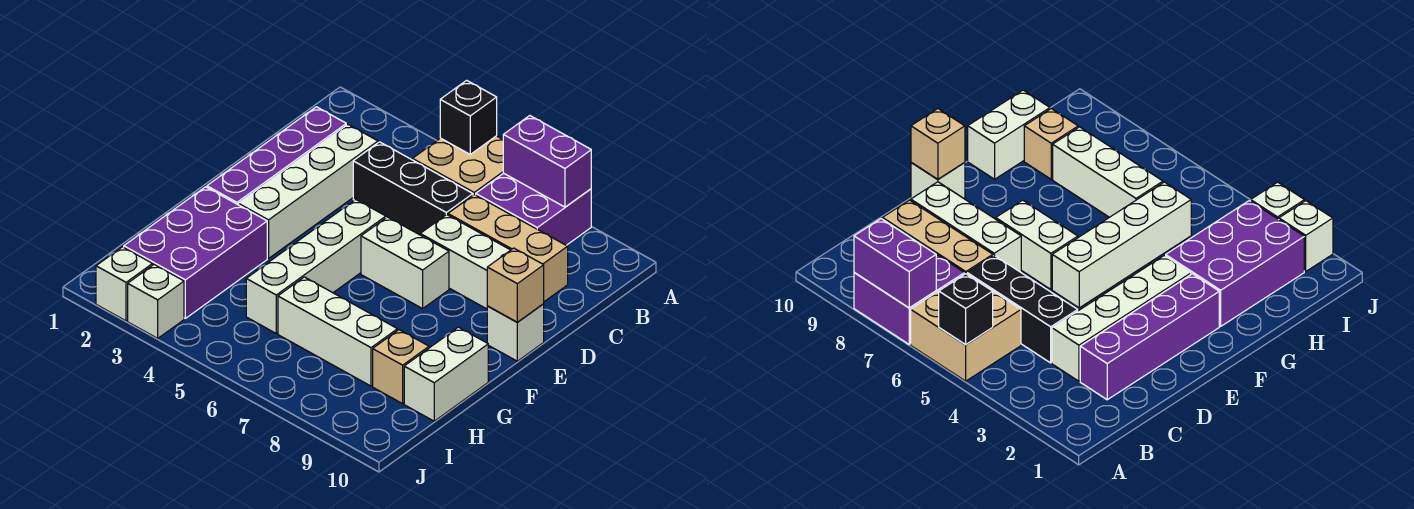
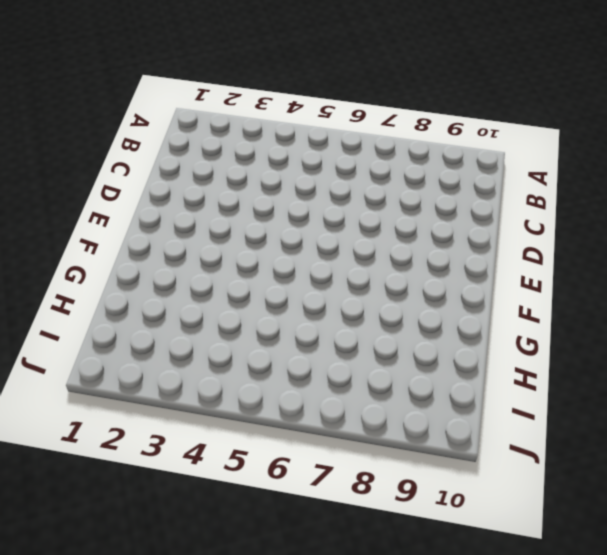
none -> tan brick A5:B6 level 1
none -> purple brick A7:B8 level 1
none -> purple brick C2:F2 level 1

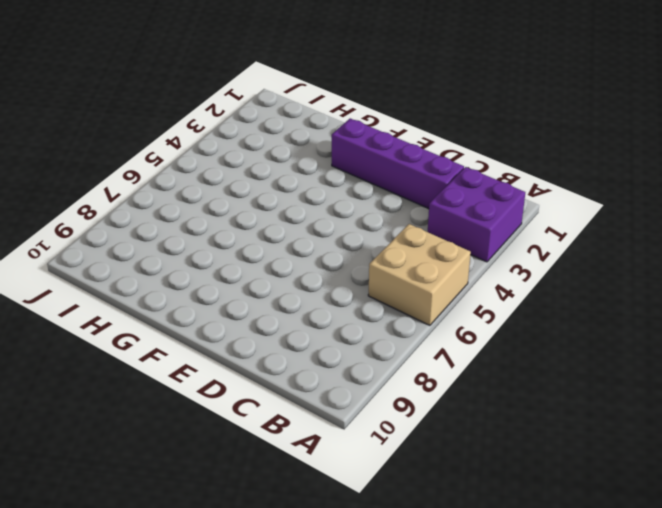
purple brick A2:B3 level 1 -> purple brick A7:B8 level 1
none -> white brick C3:F3 level 1
none -> black brick C4:C6 level 1
none -> tan brick C7:C9 level 1

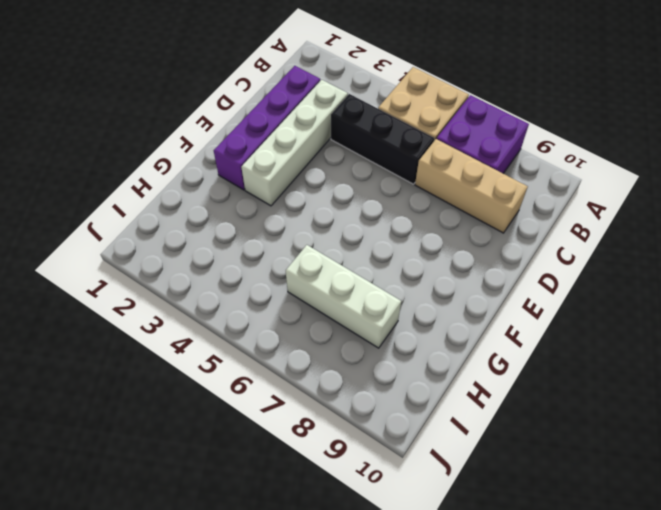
none -> white brick D7:D9 level 1
none -> white brick E5:H5 level 1
none -> white brick E6:E7 level 1

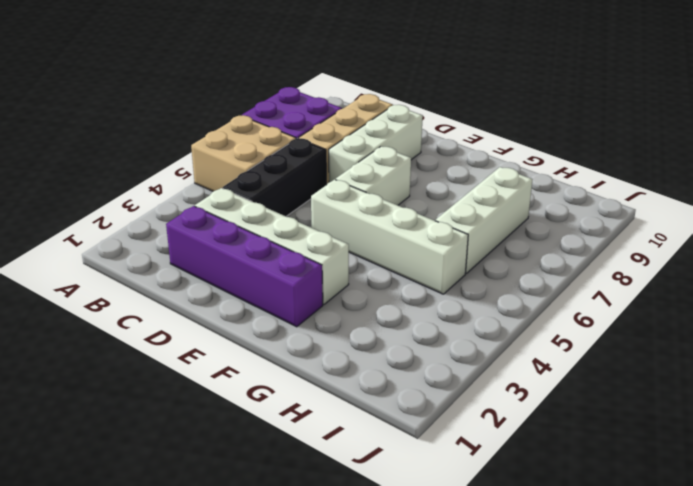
none -> white brick E10 level 1
none -> purple brick G2:I3 level 1
none -> white brick G10:H10 level 1

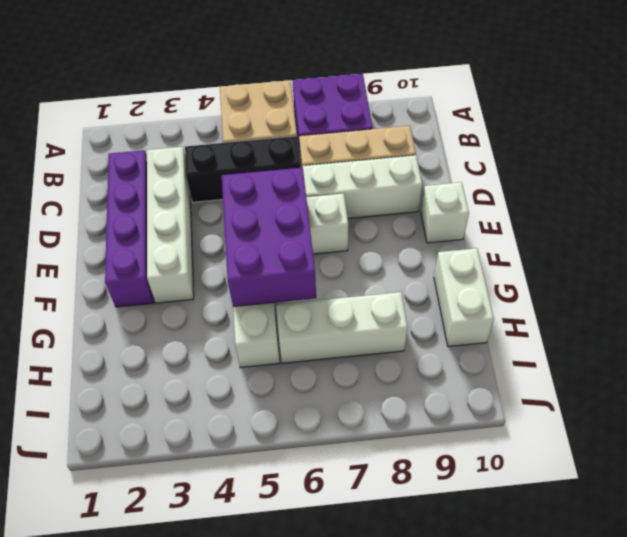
purple brick E5:G6 level 2 -> purple brick G2:I3 level 1
none -> tan brick H9 level 1
none -> white brick J2 level 1
none -> white brick J3 level 1

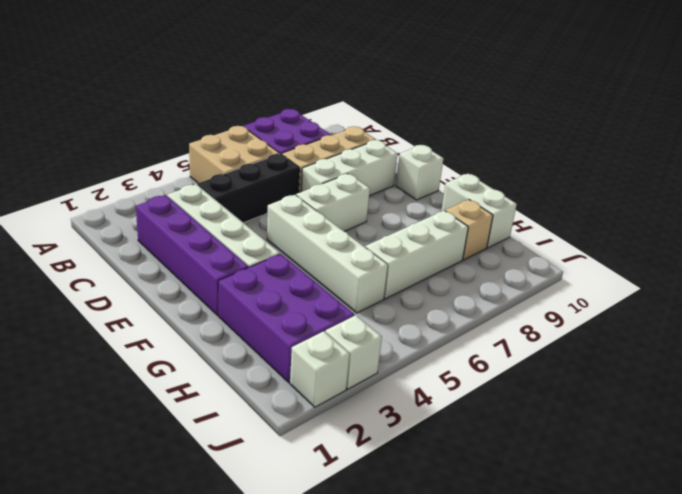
none -> black brick A5 level 2
none -> purple brick A7:A8 level 2
none -> tan brick E10 level 2

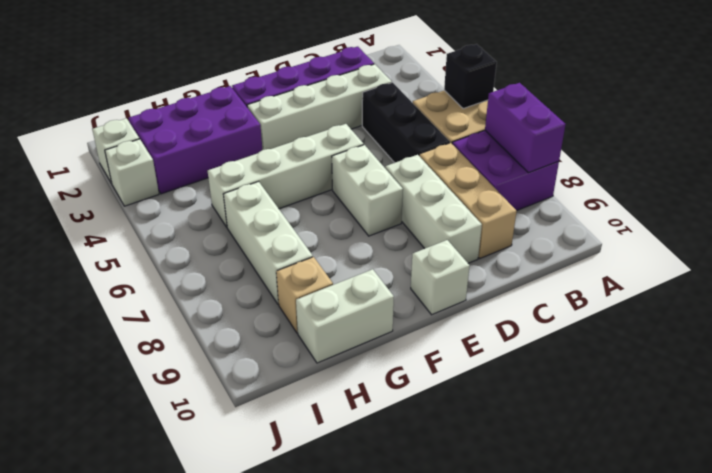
none -> tan brick E10 level 2

